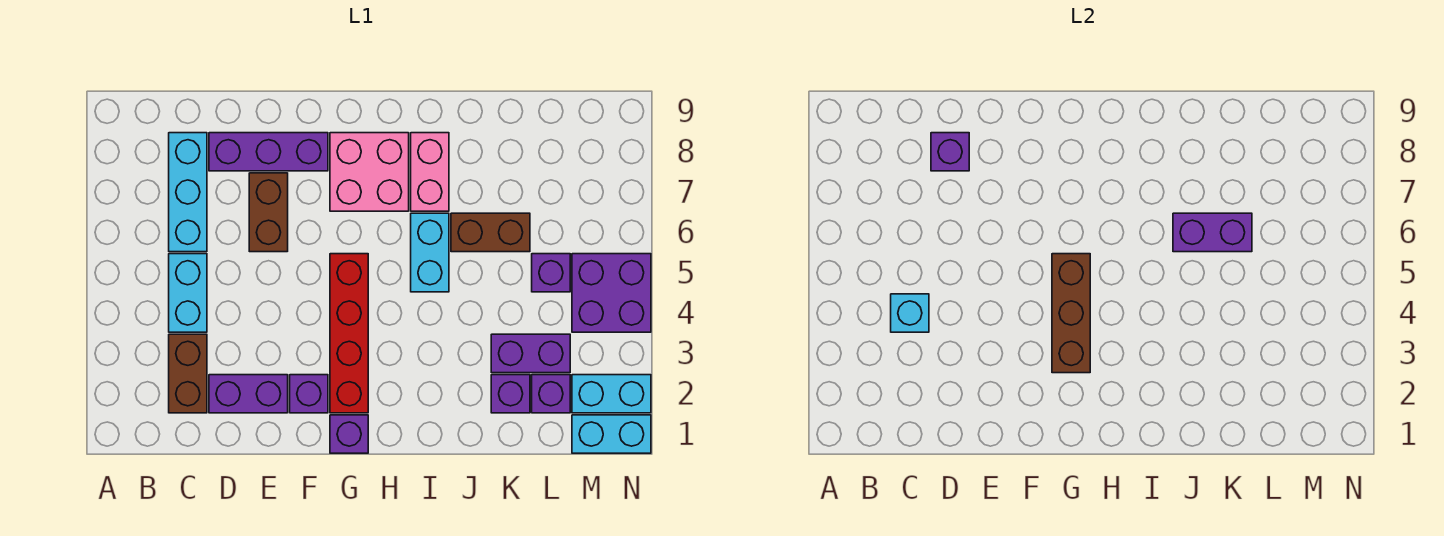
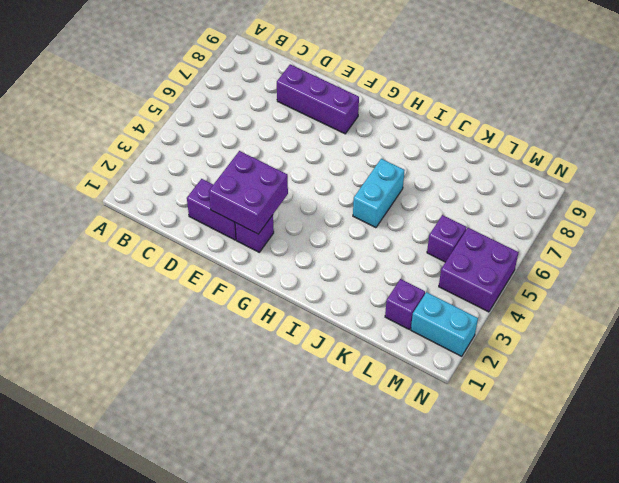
purple brick E2:F3 level 2 -> none
none -> brown brick C2:C3 level 1
none -> cyan brick C4:C5 level 1
none -> cyan brick C6:C8 level 1

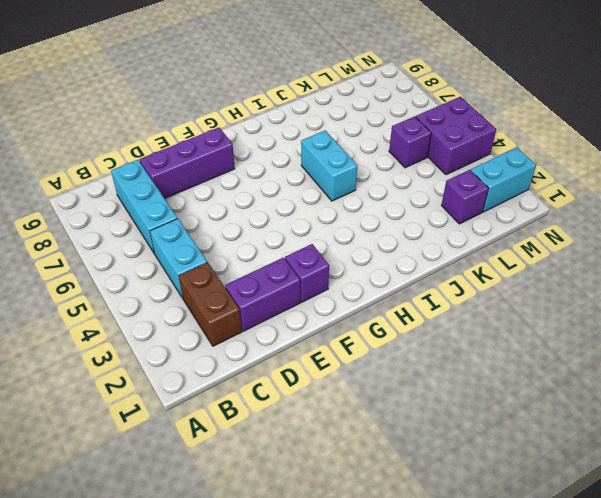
none -> brown brick E6:E7 level 1
none -> purple brick G1 level 1
none -> red brick G2:G5 level 1

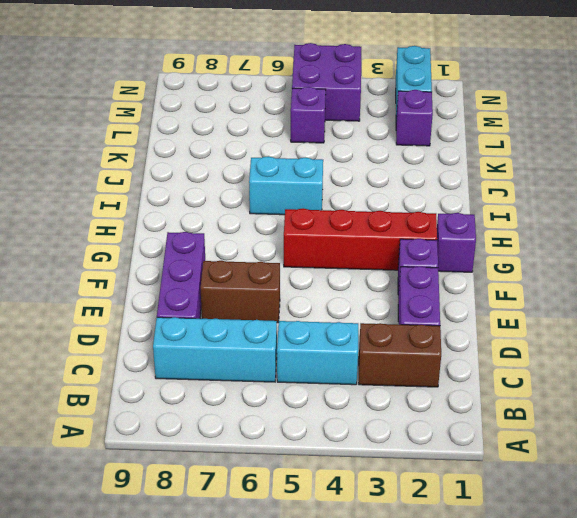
none -> pink brick G7:H8 level 1
none -> pink brick I7:I8 level 1
none -> brown brick J6:K6 level 1

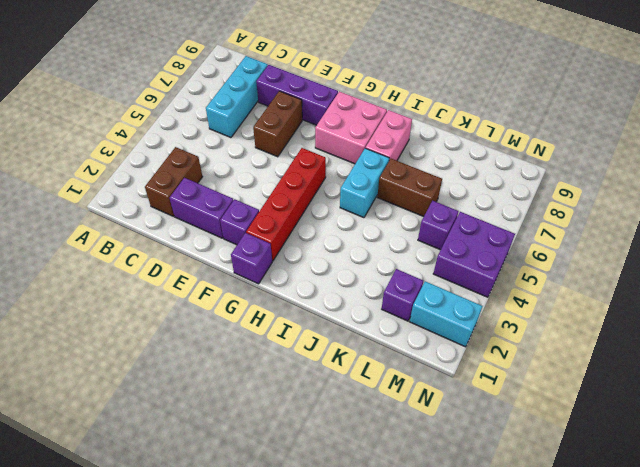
none -> cyan brick C4:C5 level 1
none -> purple brick K2 level 1
none -> purple brick K3:L3 level 1

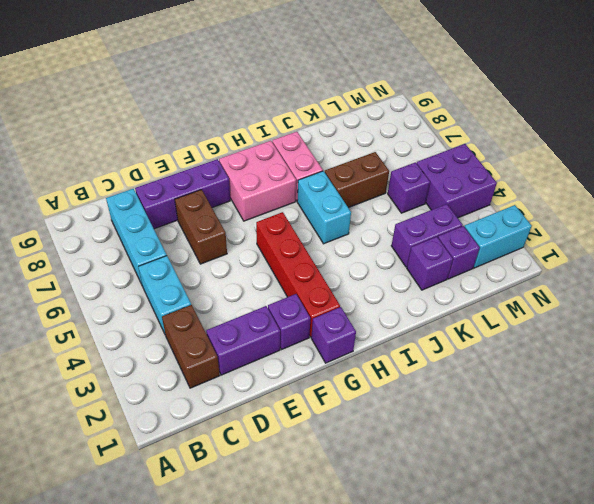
none -> cyan brick M1:N1 level 1
none -> cyan brick C4 level 2
none -> purple brick D8 level 2

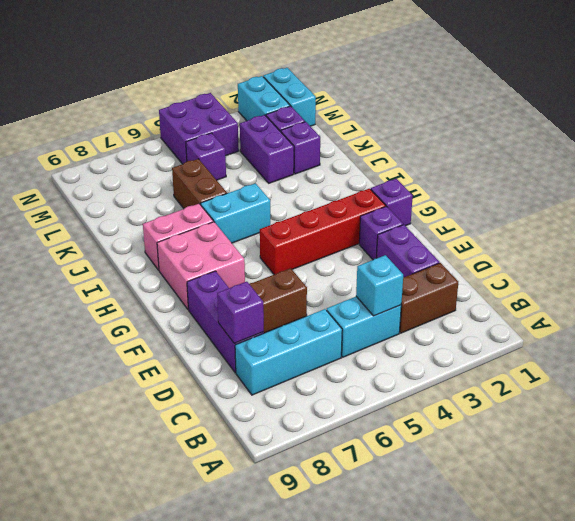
none -> brown brick G3:G5 level 2
none -> purple brick J6:K6 level 2

